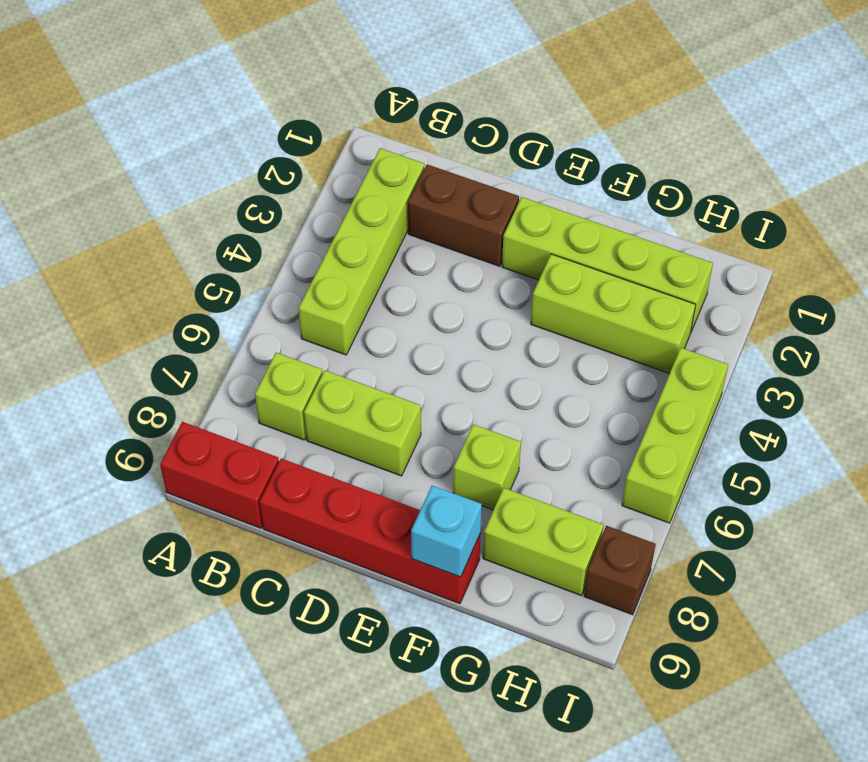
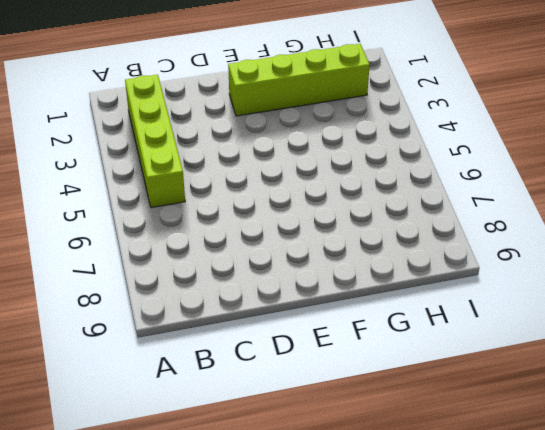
none -> red brick A9:B9 level 1
none -> lime brick B7 level 1
none -> brown brick C2:D2 level 1

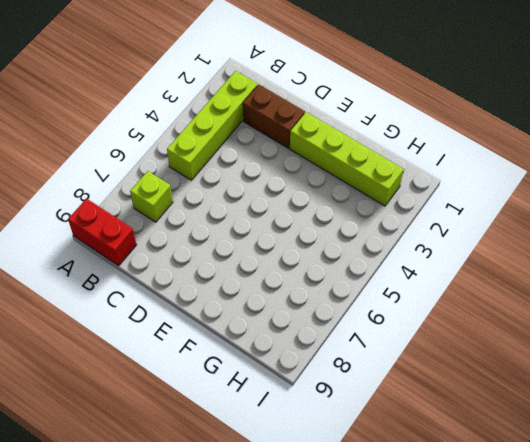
none -> lime brick C7:D7 level 1
none -> red brick C9:F9 level 1
none -> lime brick F3:H3 level 1

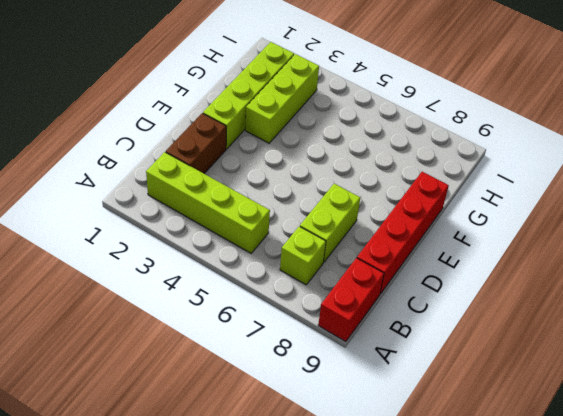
none -> lime brick F7 level 1
none -> lime brick G8:H8 level 1
none -> lime brick I4:I6 level 1

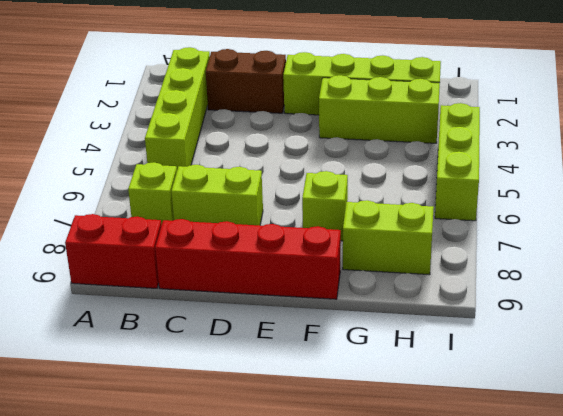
none -> brown brick I8 level 1
none -> cyan brick F9 level 2

